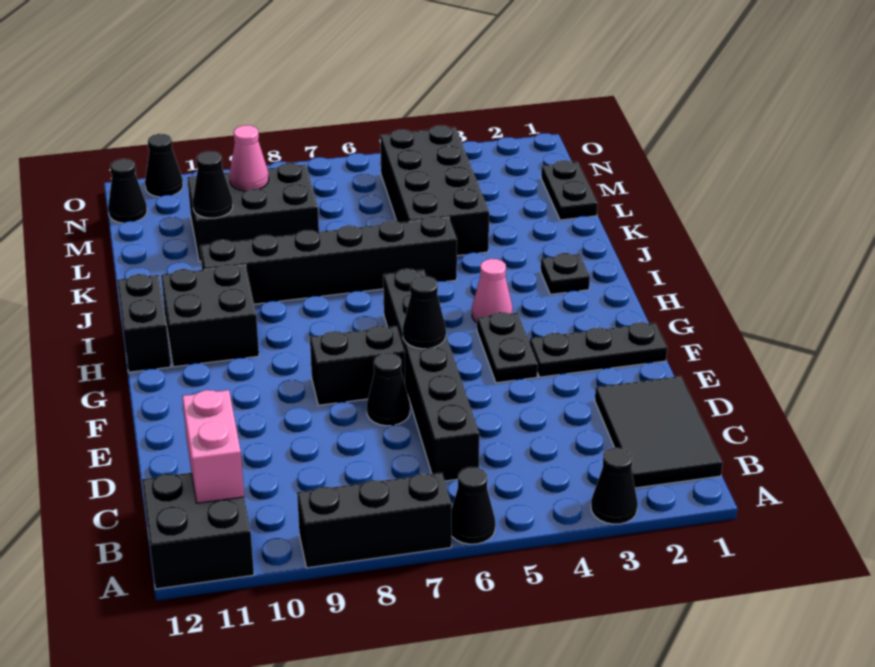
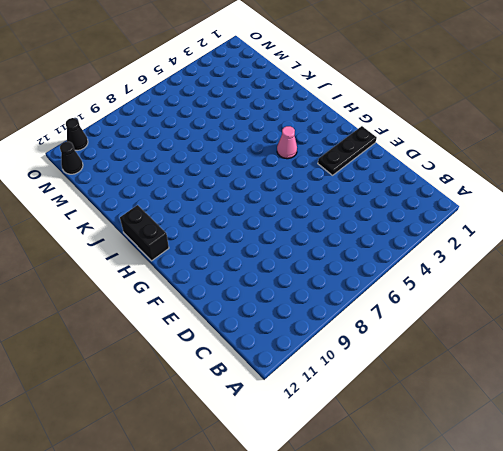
none -> black cone A3 level 1
none -> black cone A6 level 1
none -> black brick A7:A9 level 1

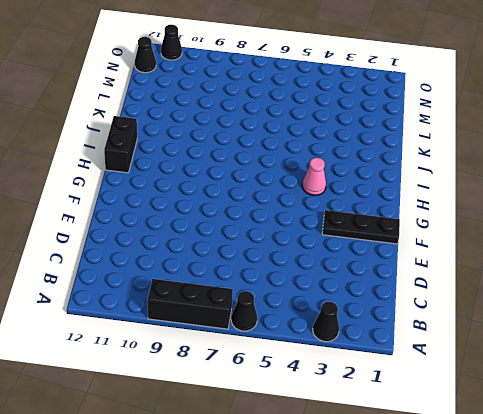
none -> black brick A11:B12 level 1
none -> black tile B1:D2 level 1
none -> black brick C6:H6 level 1

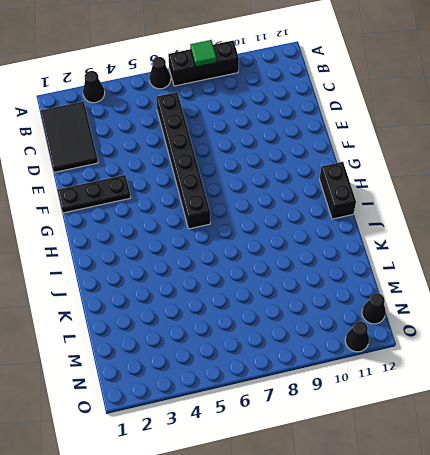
green tile A8 level 2 -> none
none -> black brick A11:B12 level 1
none -> black cone E7 level 1
none -> black plate F4:G4 level 1

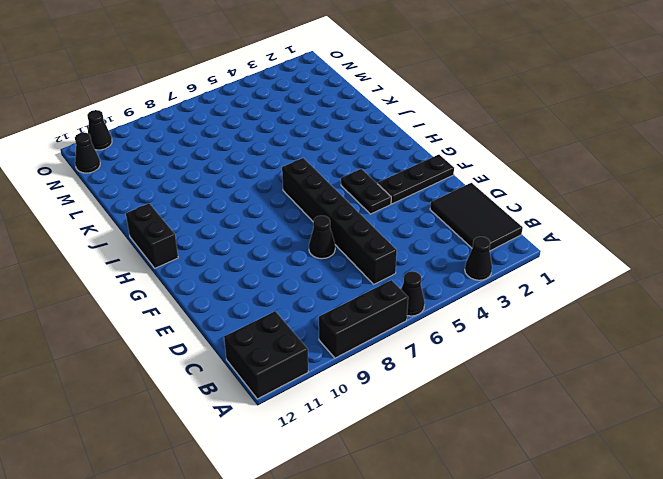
none -> black brick F7:F8 level 1
none -> pink cone H4 level 1
none -> black brick H10:I11 level 1

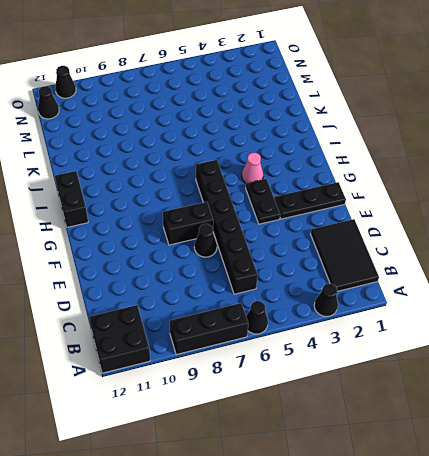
none -> black brick H10:I11 level 1
none -> black plate I2 level 1
none -> black brick J5:J10 level 1

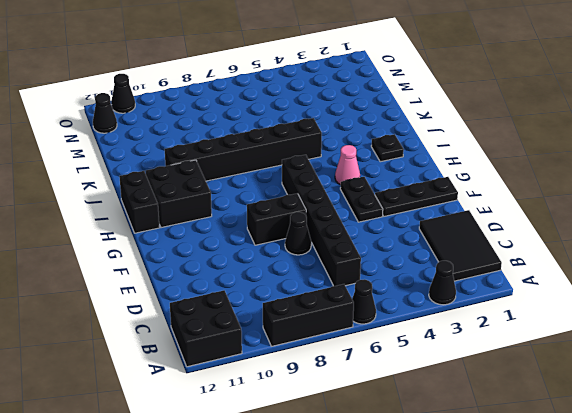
none -> black brick K4:N5 level 1
none -> black plate L1:M1 level 1
none -> black brick L8:M10 level 1

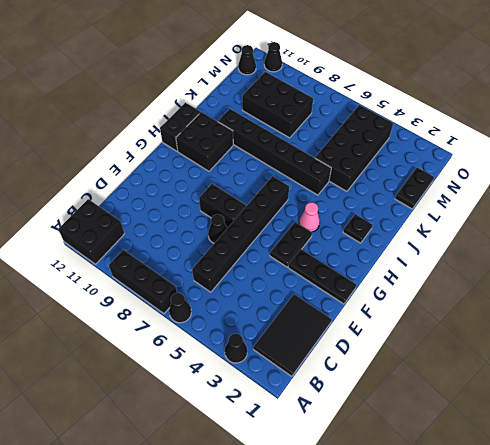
none -> pink brick B11:C11 level 2
none -> black cone F6 level 2
none -> black cone L10 level 2

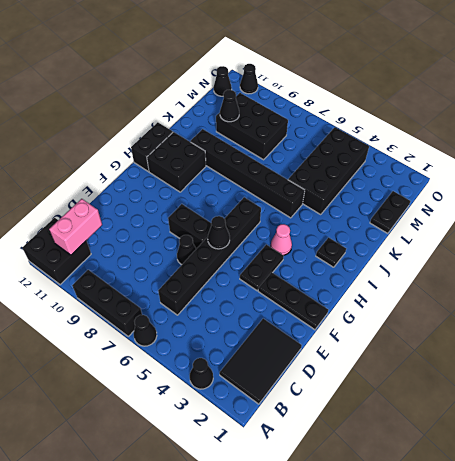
none -> pink cone M9 level 2

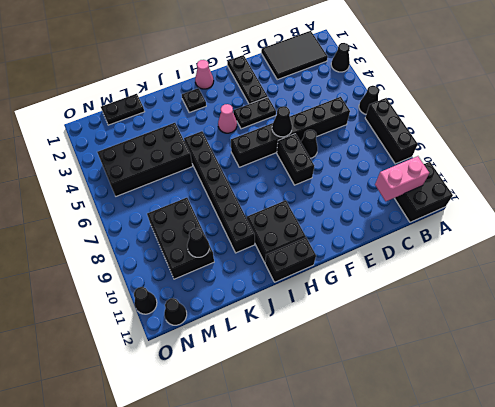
pink cone H1 level 1 -> pink cone M9 level 2

